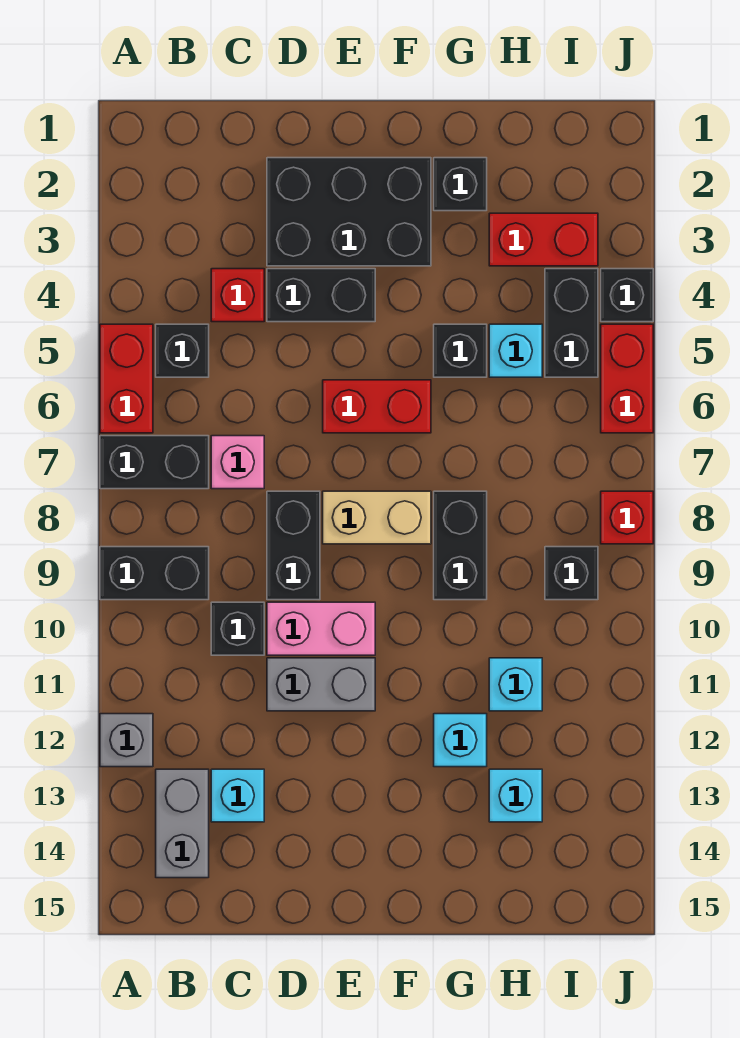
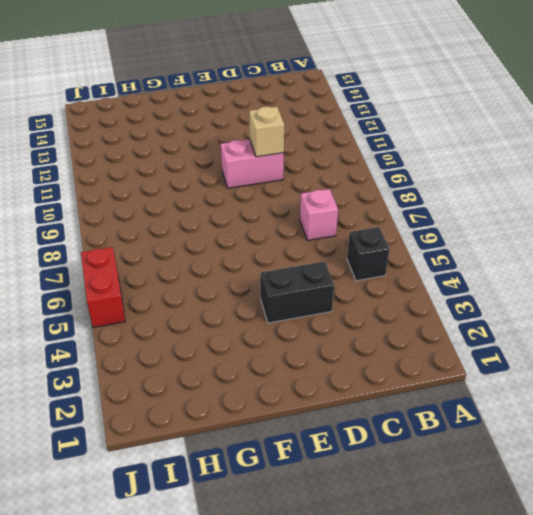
tan brick D10 level 2 -> none
none -> red brick A5:A6 level 1
none -> black brick A7:B7 level 1
none -> black brick A9:B9 level 1
none -> grey brick A12 level 1

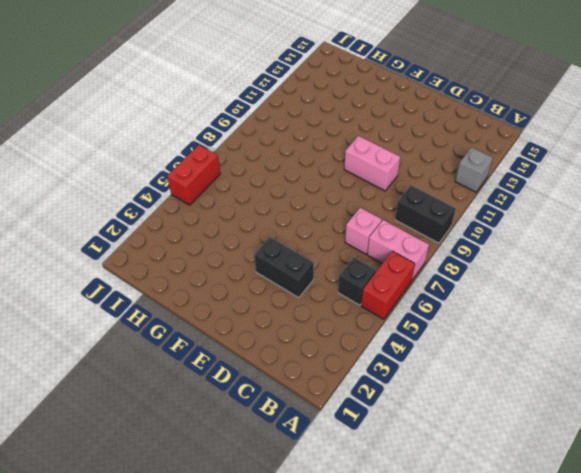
pink brick A7:B7 level 1 -> black brick A7:B7 level 1
none -> grey brick B13:B14 level 1
none -> red brick C4 level 1
none -> black brick C10 level 1
none -> cyan brick C13 level 1

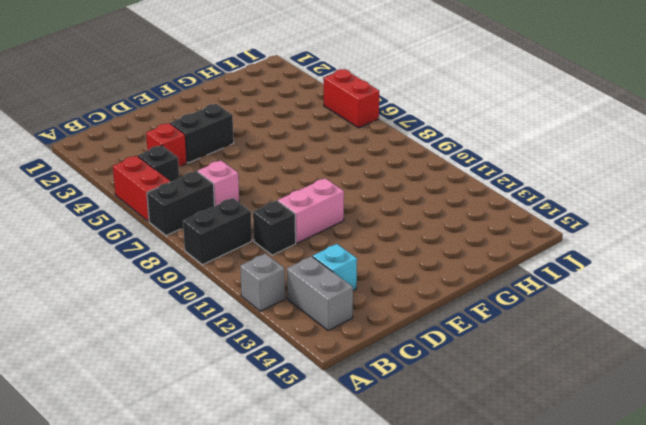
none -> black brick D2:F3 level 1
none -> black brick D8:D9 level 1
none -> grey brick D11:E11 level 1
none -> red brick E6:F6 level 1

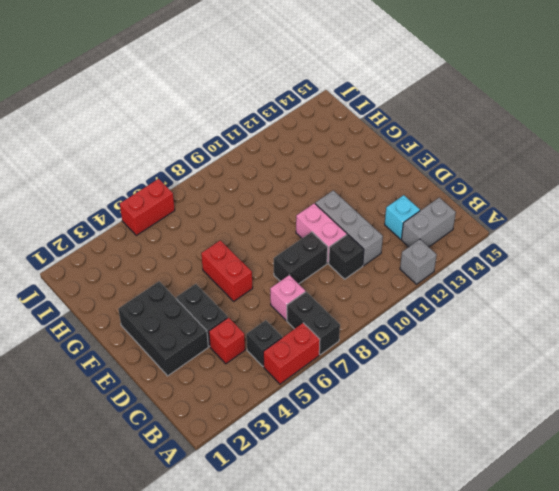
grey brick C11:E11 level 1 -> grey brick D11:E11 level 1
none -> black brick A9:B9 level 1
none -> tan brick E8:F8 level 1
none -> black brick G2 level 1
none -> black brick G5 level 1

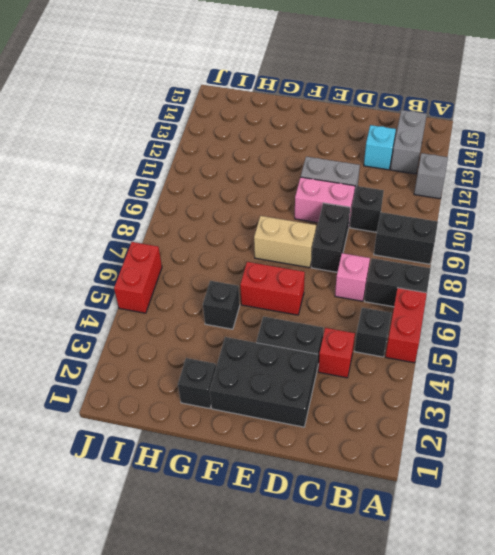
none -> black brick G8:G9 level 1
none -> cyan brick G12 level 1
none -> red brick H3:I3 level 1
none -> cyan brick H5 level 1

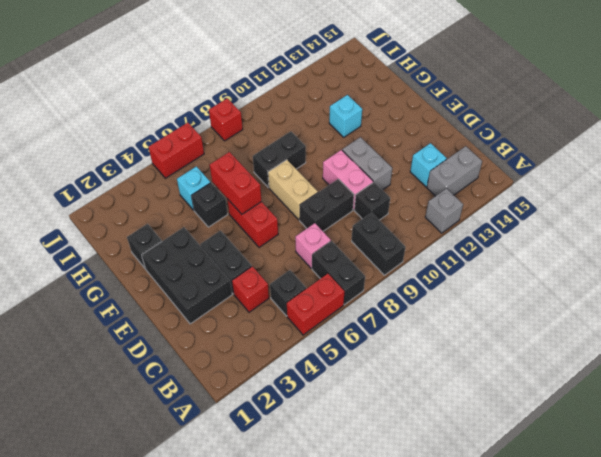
red brick F6:G6 level 2 -> red brick H3:I3 level 1
none -> cyan brick H11 level 1
none -> cyan brick H13 level 1
none -> black brick I4:I5 level 1
none -> black brick I9 level 1

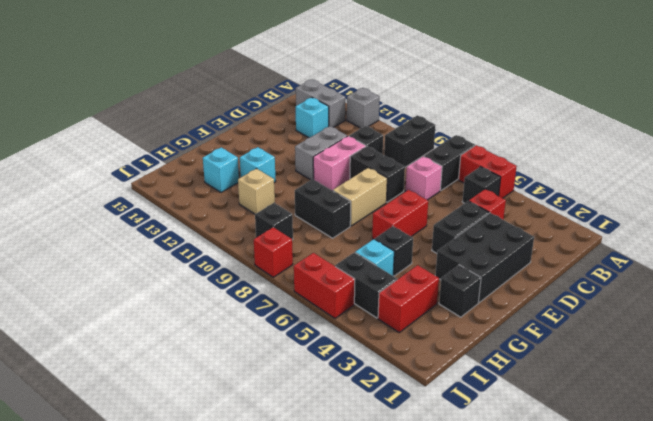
tan brick H11 level 1 -> cyan brick H11 level 1
none -> black brick J4 level 1

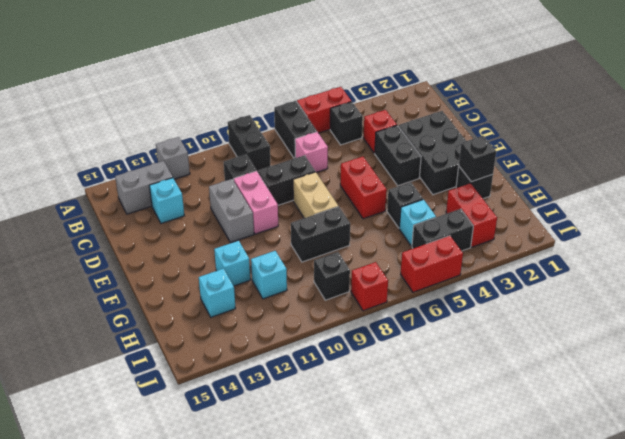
black brick G2 level 2 -> black brick J4 level 1

